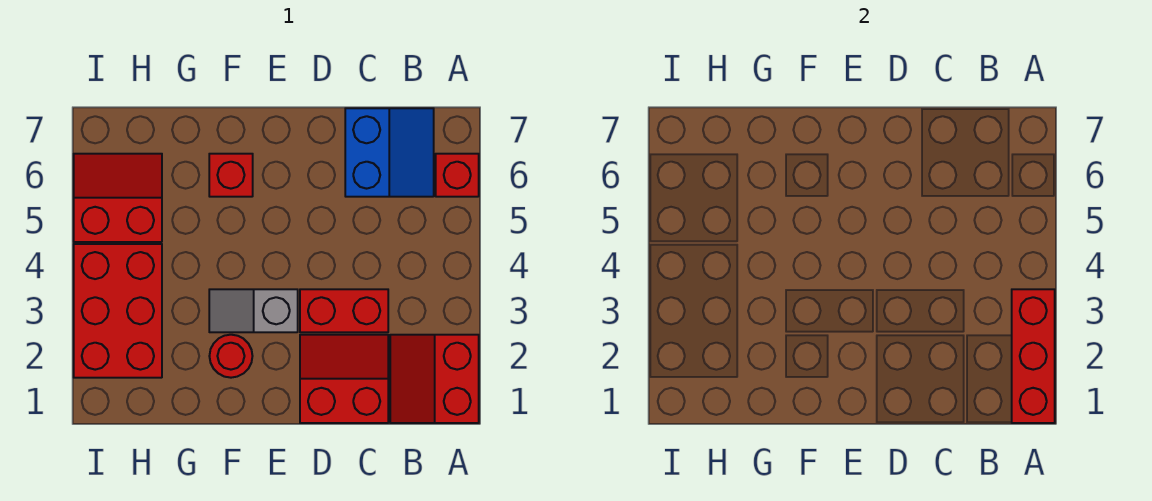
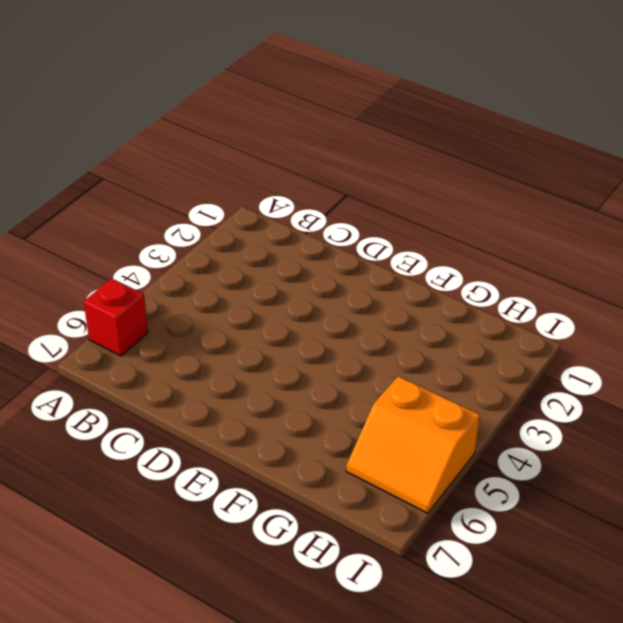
orange slope H5:I6 level 1 top 5 -> red slope H5:I6 level 1 top 5
none -> red slope A1:B2 level 1 top A
none -> blue slope B6:C7 level 1 top C

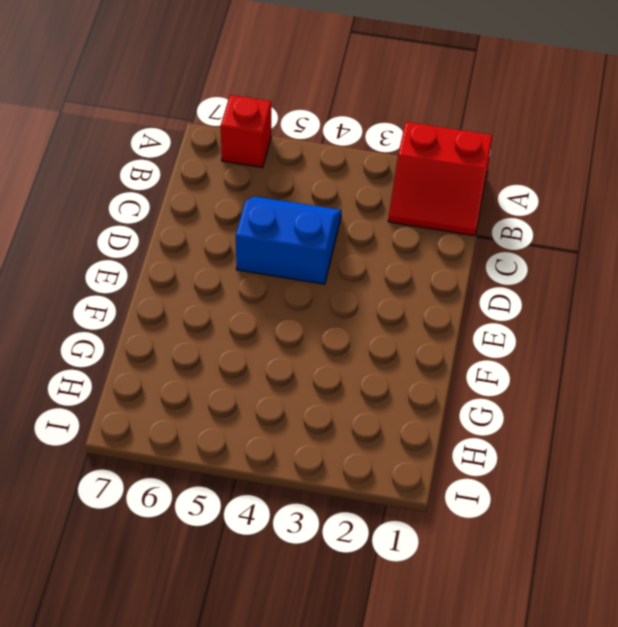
blue slope C4:D5 level 1 top D -> blue slope B6:C7 level 1 top C
none -> red slope C1:D2 level 1 top 1
none -> red brick C3:D3 level 1

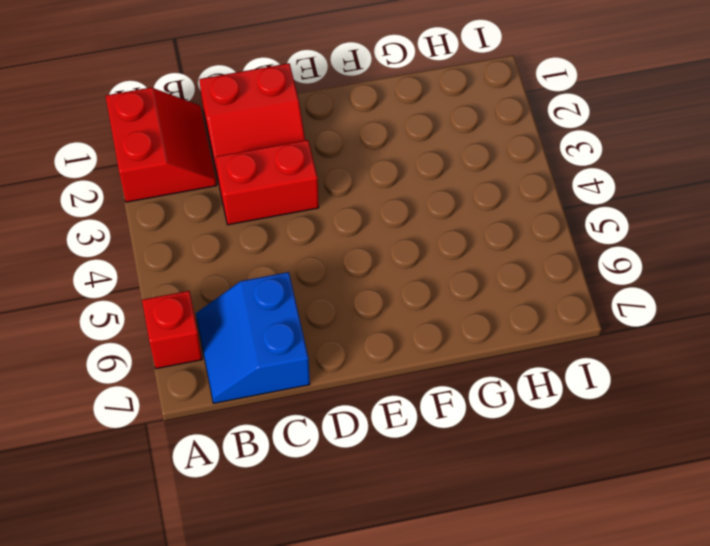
none -> grey slope E3:F3 level 1 top E
none -> red round brick F2 level 1

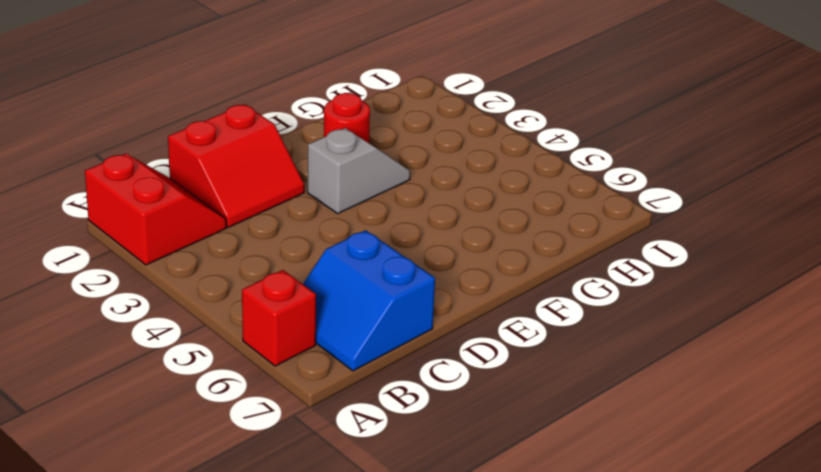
none -> red brick C3:D3 level 1
none -> red brick F6 level 1

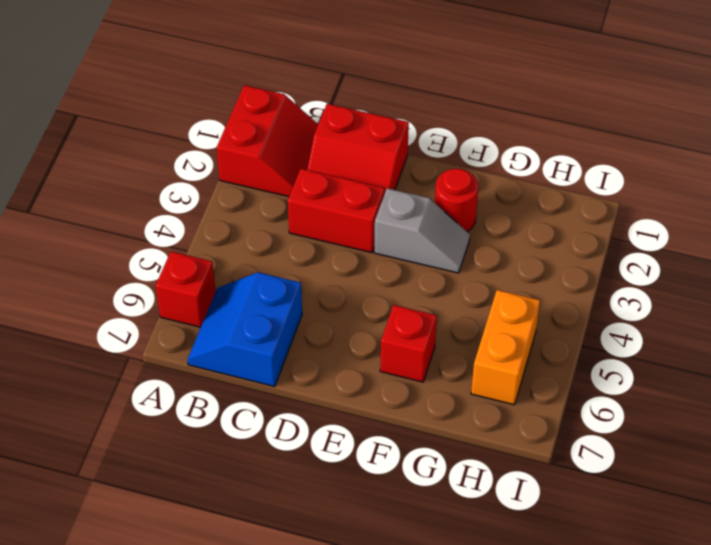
orange brick H5:H6 level 1 -> red slope H5:I6 level 1 top 5
none -> red brick H2:I4 level 1
none -> red brick A1:A3 level 2

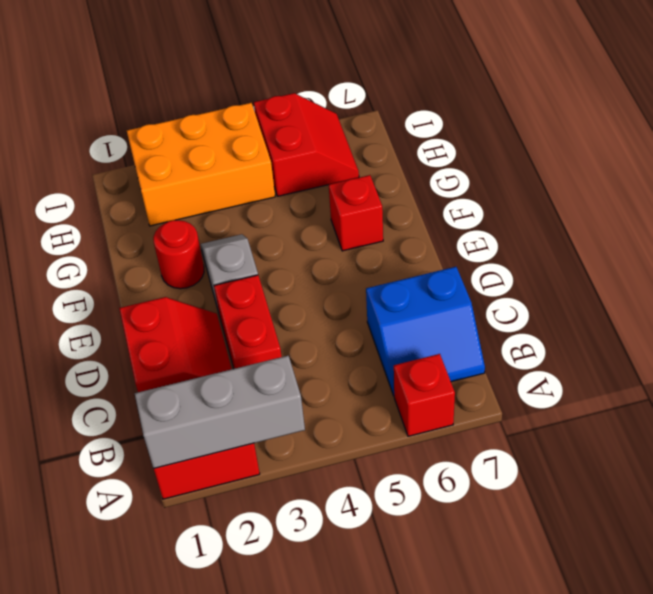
grey brick A1:A3 level 2 -> red brick A1:A3 level 2
orange brick H2:I4 level 1 -> red brick H2:I4 level 1

